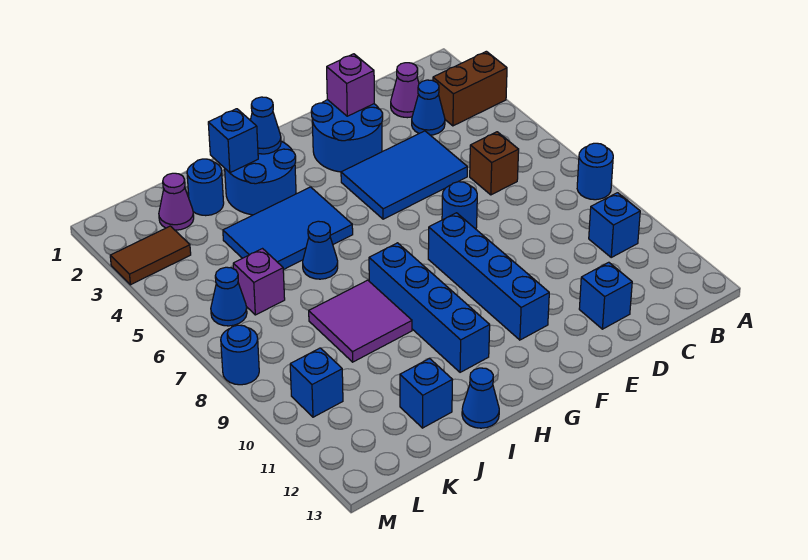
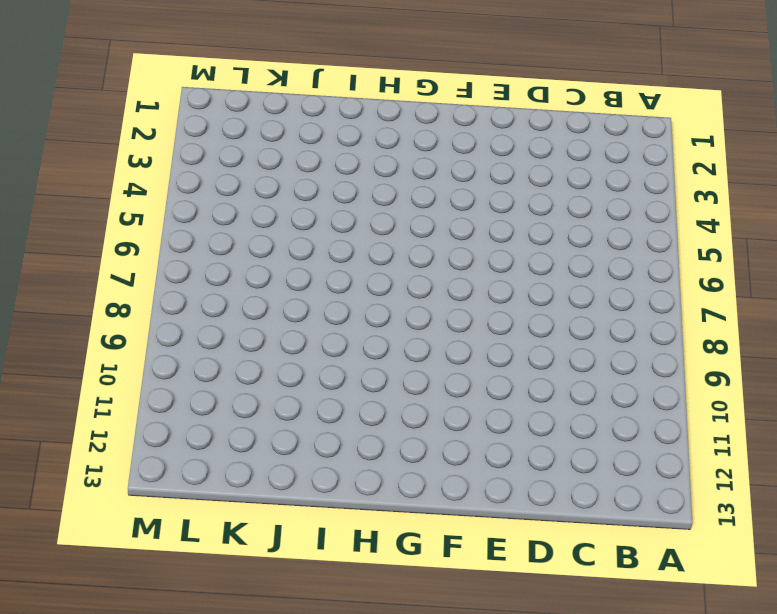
none -> brown brick A3:B3 level 1
none -> blue round brick A8 level 1
none -> blue brick B10 level 1

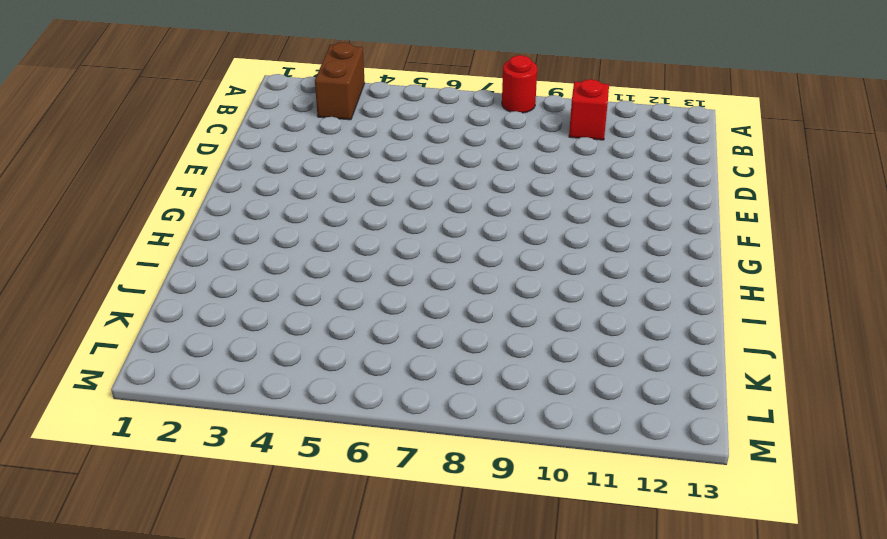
red round brick A8 level 1 -> blue round brick A8 level 1
red brick B10 level 1 -> blue brick B10 level 1
none -> purple cone C2 level 1
none -> blue cone C3 level 1
none -> brown brick C6 level 1

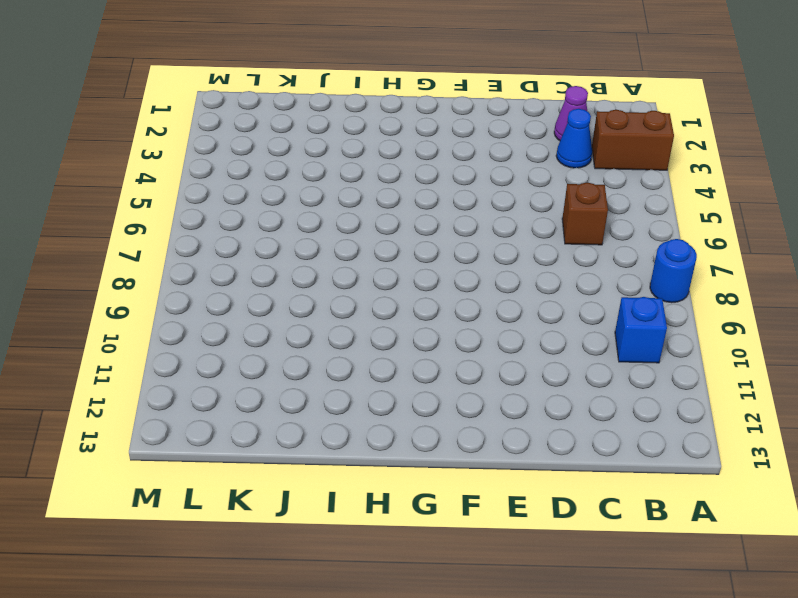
none -> blue tile D4:F5 level 1
none -> blue brick D12 level 1
none -> blue round brick E2:F3 level 1

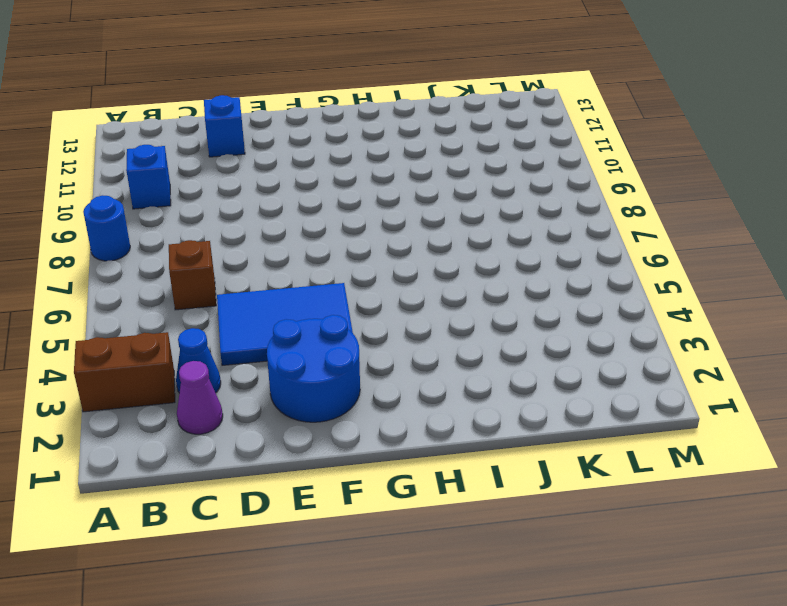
none -> blue round brick E7 level 1
none -> blue brick F8:F11 level 1
none -> blue round brick H2:I3 level 1

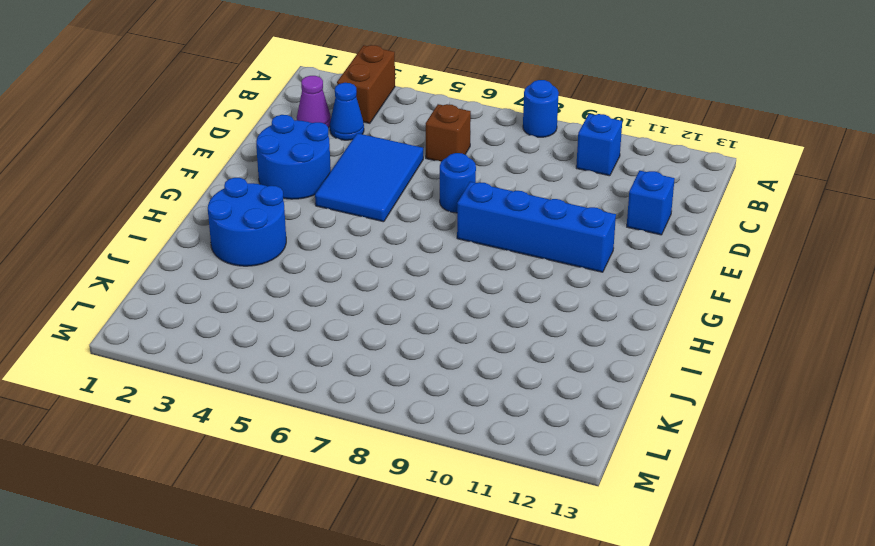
none -> blue tile H4:J5 level 1
none -> blue brick H8:H11 level 1
none -> blue cone I6 level 1

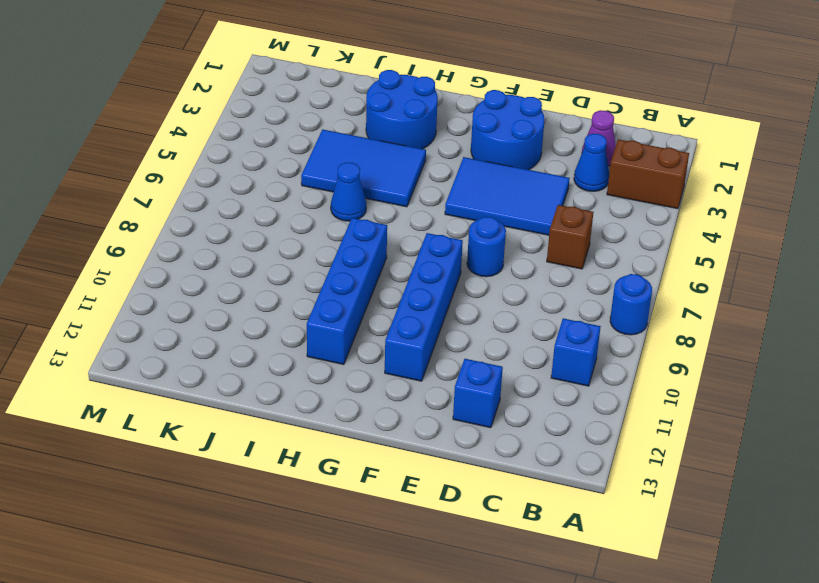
none -> purple tile I8:J9 level 1
none -> blue cone I13 level 1
none -> blue round brick J2 level 1

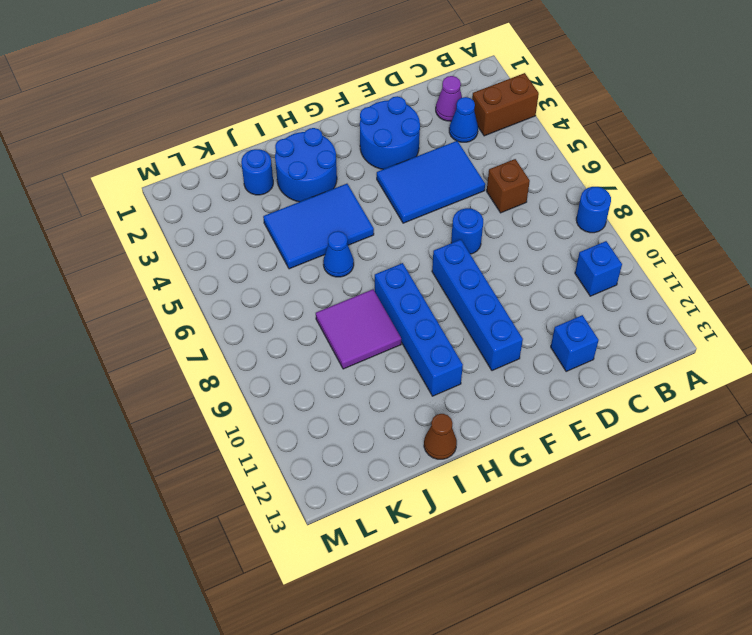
brown cone I13 level 1 -> blue cone I13 level 1
none -> blue brick J12 level 1
none -> purple cone K2 level 1
none -> purple brick K6 level 1

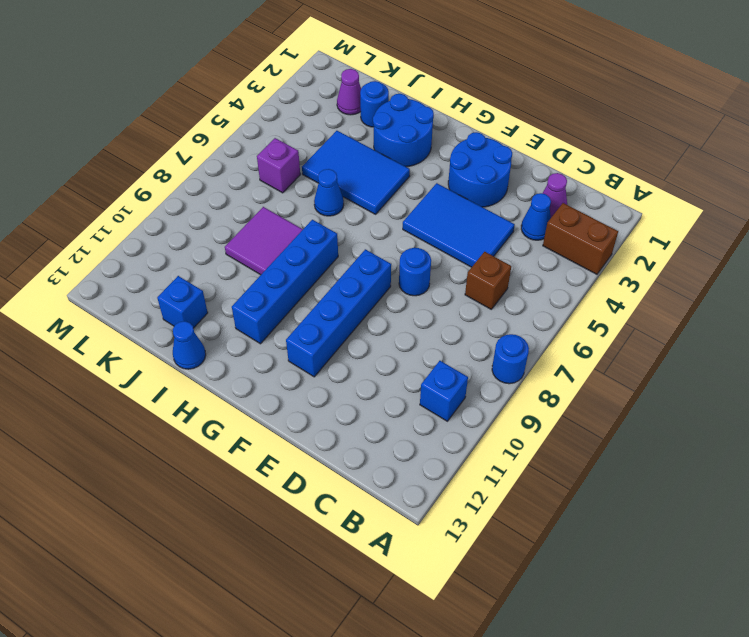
none -> blue brick D12 level 1
none -> brown tile L3:M3 level 1
none -> blue cone L6 level 1

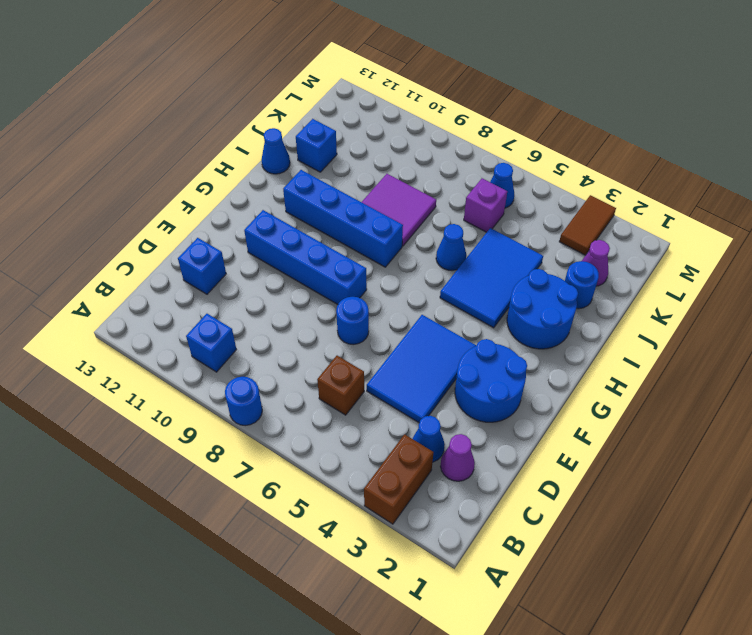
none -> blue brick L10 level 1
none -> blue round brick M8 level 1
none -> purple brick E2 level 2

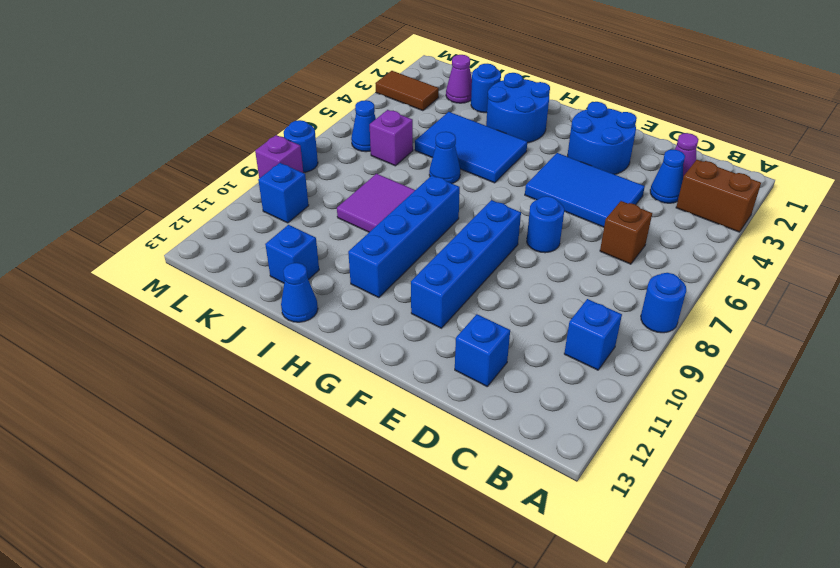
purple brick M9 level 1 -> purple brick E2 level 2
none -> blue cone H2 level 2
none -> blue brick I2 level 2

